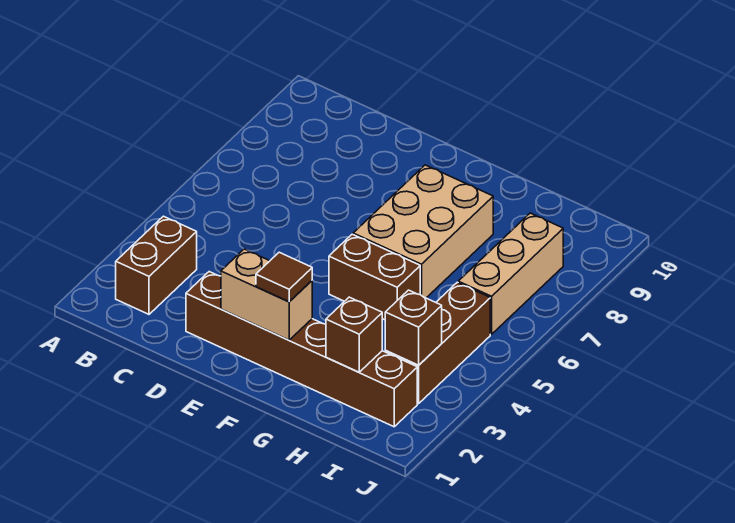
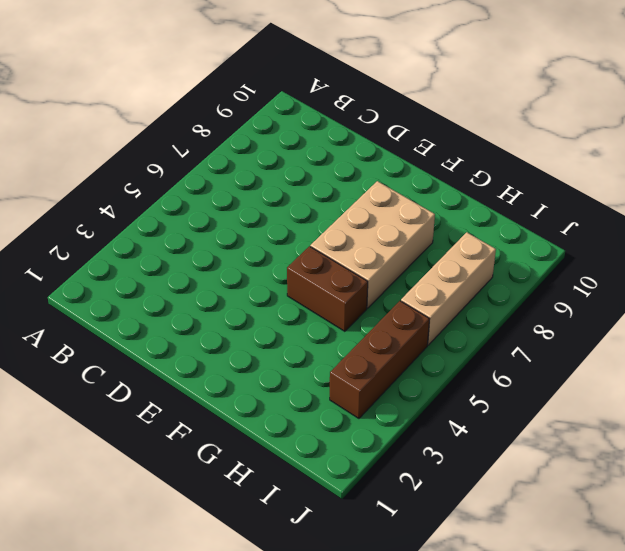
none -> brown brick B2:B3 level 1
none -> brown brick D2:I2 level 1

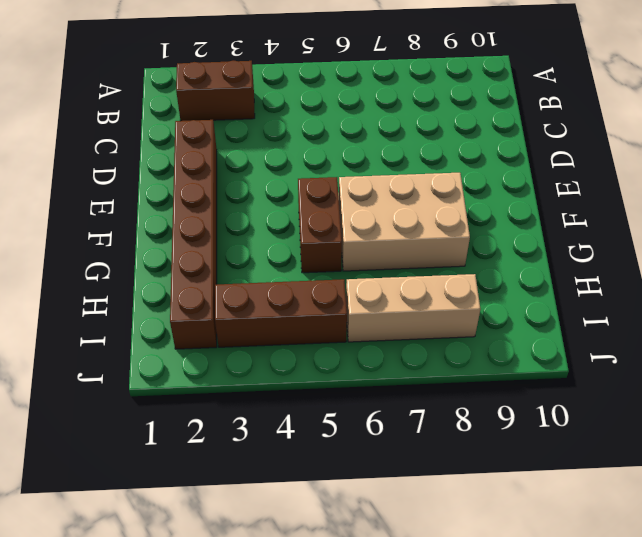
none -> tan brick E2:F2 level 2
none -> brown brick H2 level 2

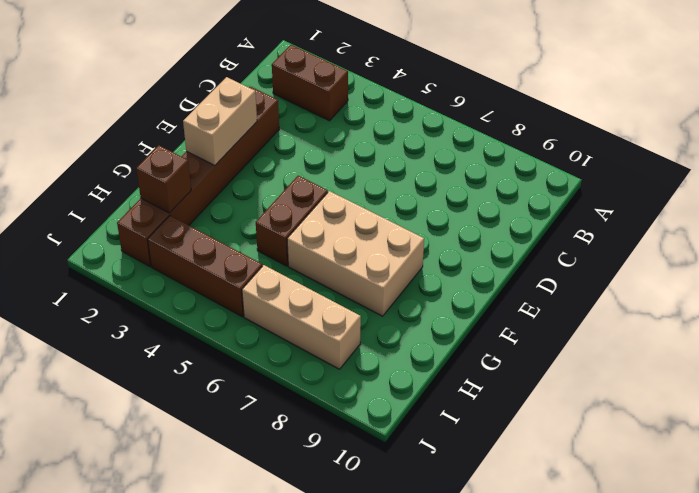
none -> brown brick I3 level 2
none -> brown tile F2 level 3

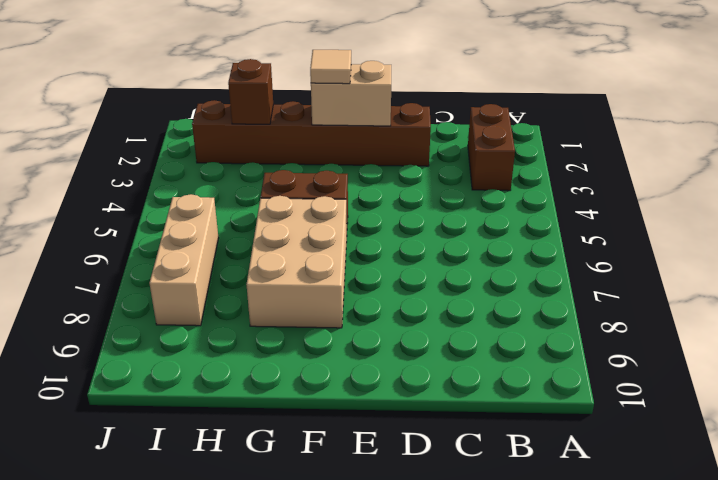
tan tile F2 level 3 -> brown tile F2 level 3
none -> brown brick I3:I5 level 1
none -> brown brick I3 level 2

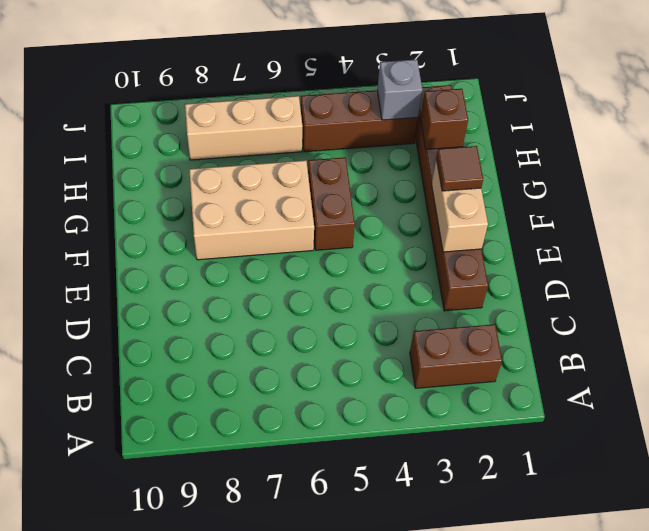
grey brick I3 level 2 -> brown brick I3 level 2

